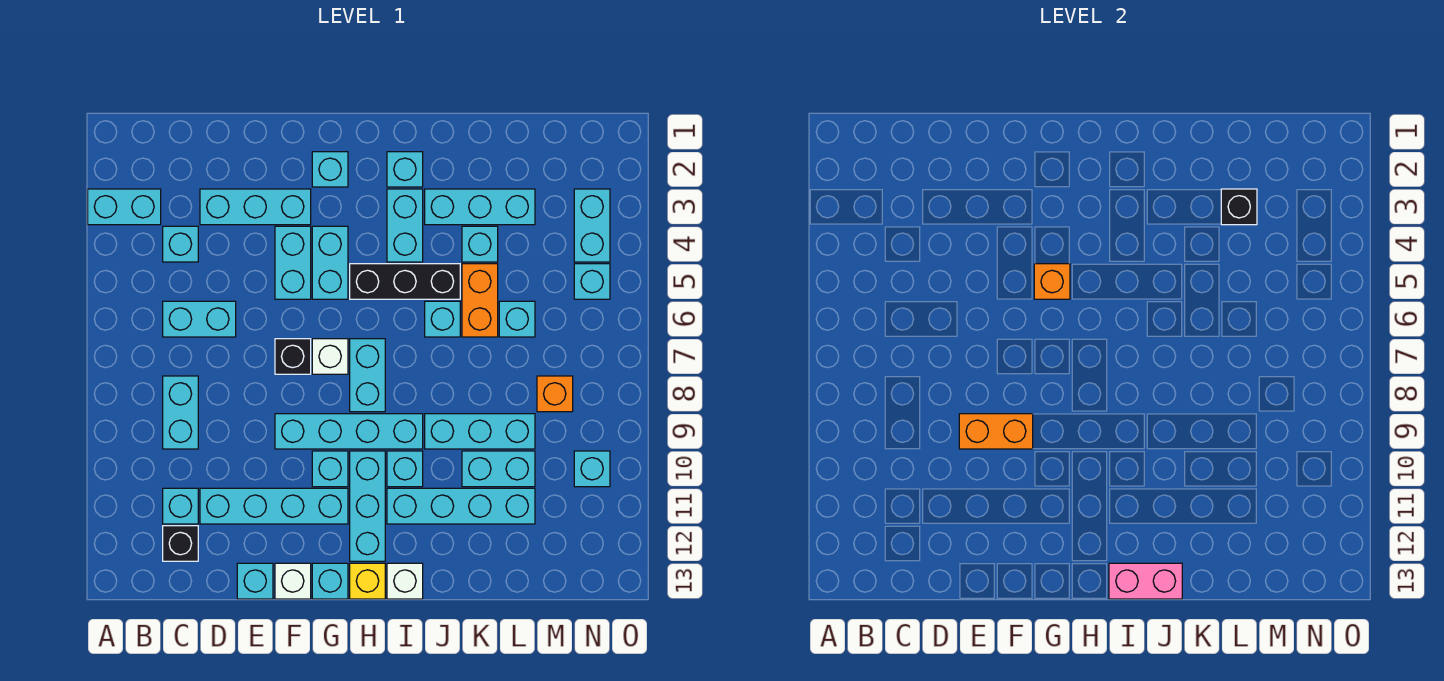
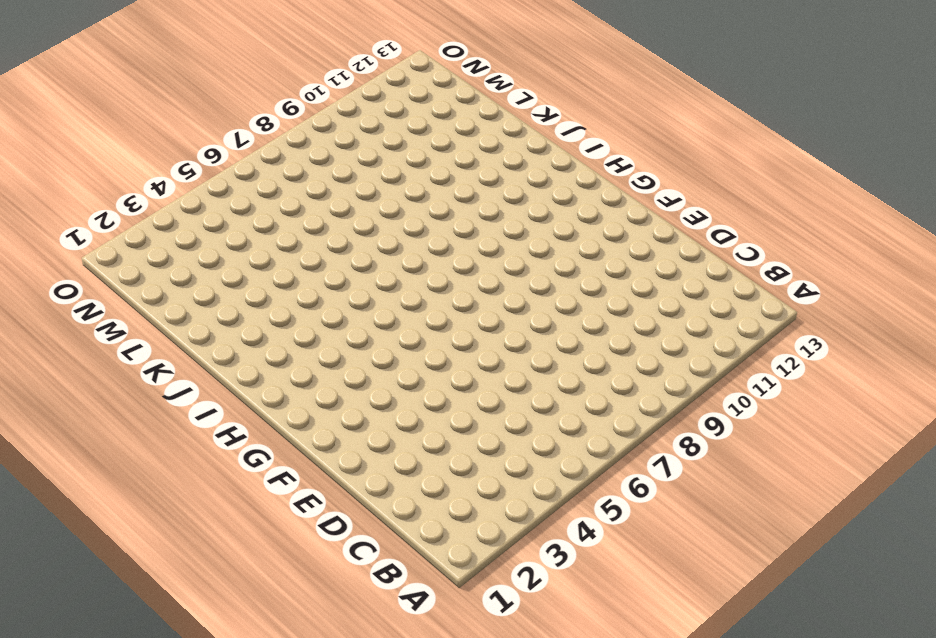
none -> cyan brick A3:B3 level 1
none -> cyan brick C4 level 1
none -> cyan brick C6:D6 level 1
none -> cyan brick C8:C9 level 1

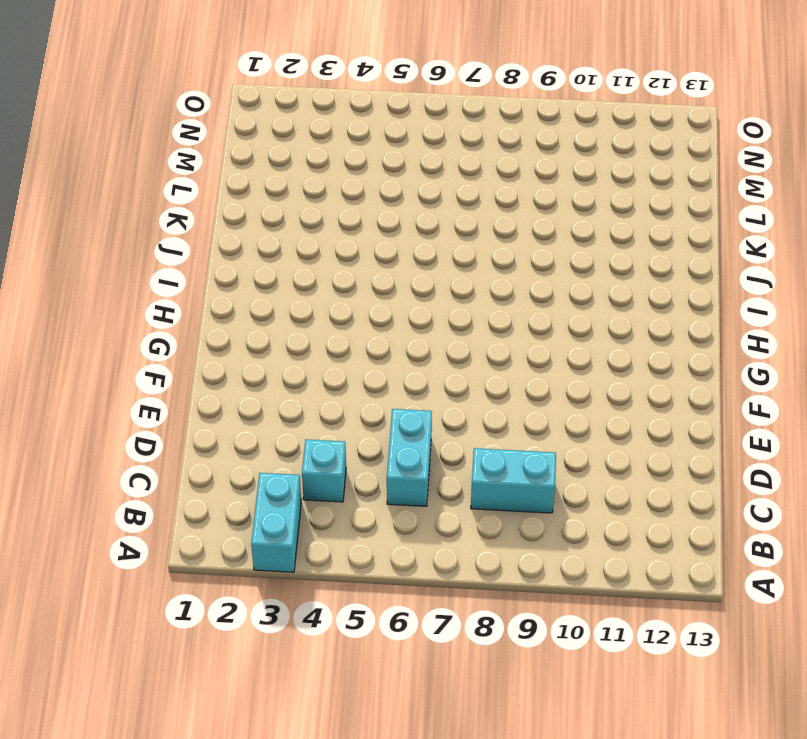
none -> cyan brick C11 level 1
none -> black brick C12 level 1
none -> cyan brick D3:F3 level 1
none -> cyan brick D11:G11 level 1

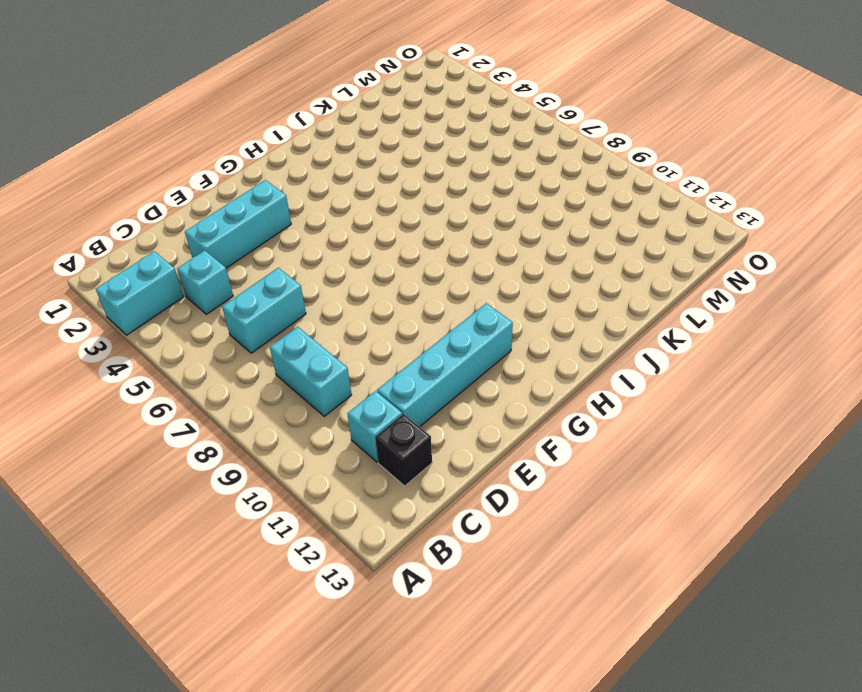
none -> cyan brick E13 level 1
none -> cyan brick F4:F5 level 1
none -> black brick F7 level 1
none -> cyan brick F9:I9 level 1

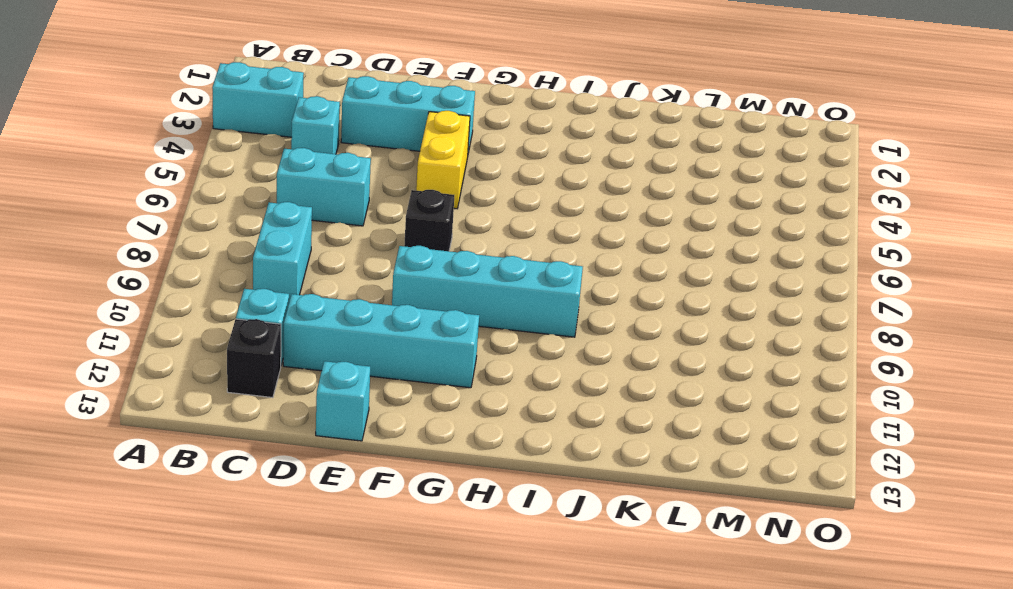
yellow brick F4:F5 level 1 -> cyan brick F4:F5 level 1
none -> white brick F13 level 1
none -> cyan brick G2 level 1
none -> cyan brick G4:G5 level 1
none -> white brick G7 level 1

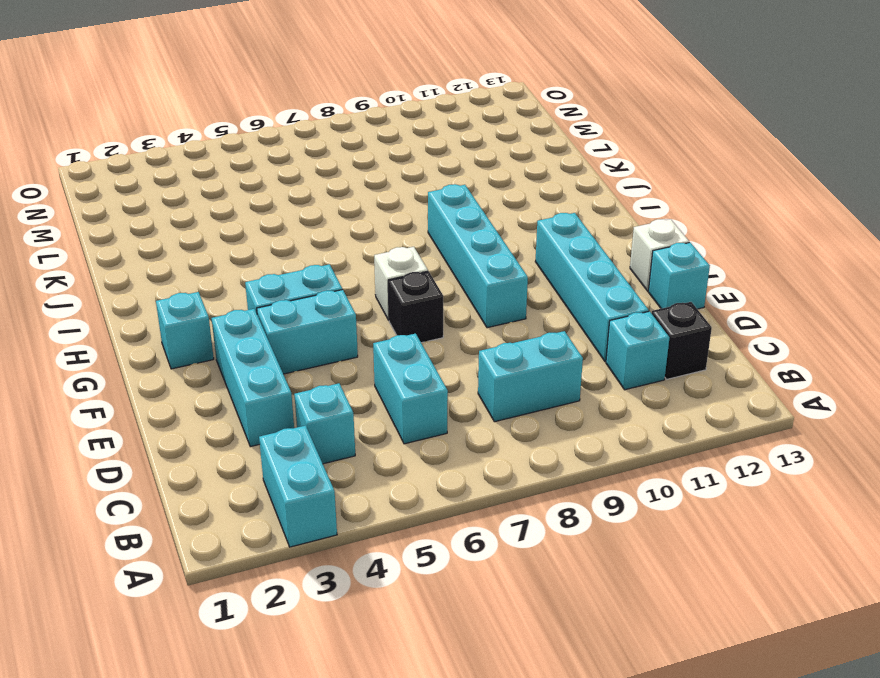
none -> cyan brick G10 level 1
none -> cyan brick G13 level 1
none -> black brick H5:J5 level 1
none -> cyan brick H7:H8 level 1

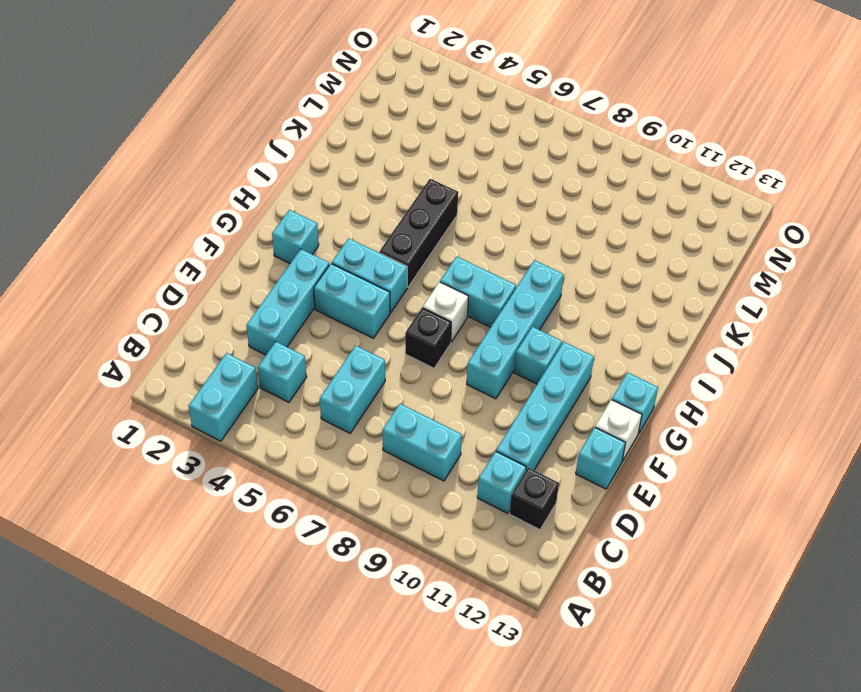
none -> cyan brick H10:H12 level 1
none -> yellow brick H13 level 1
none -> cyan brick I2 level 1
none -> cyan brick I3:I4 level 1

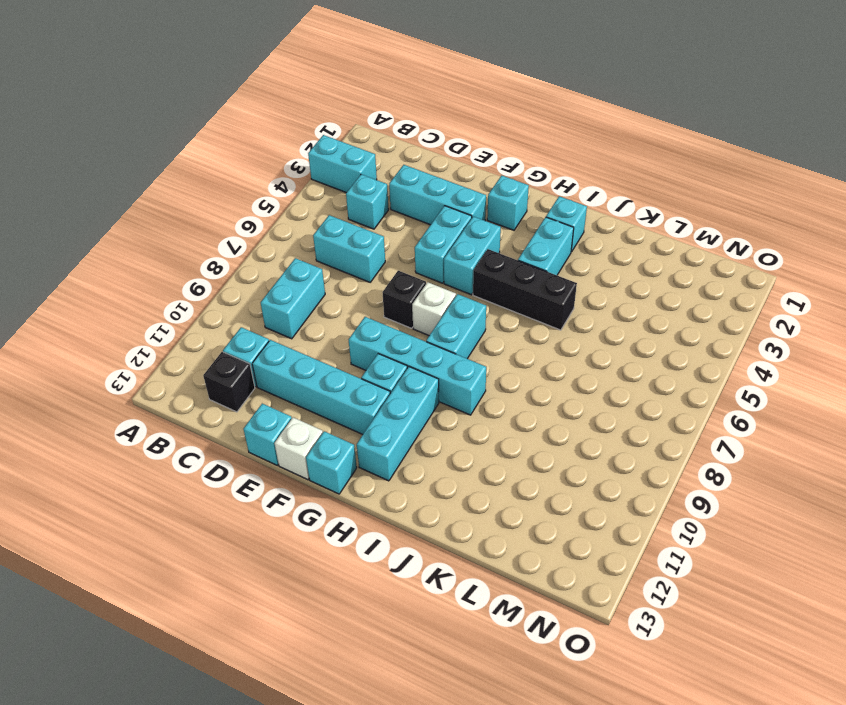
none -> yellow brick H13 level 1
none -> cyan brick I10 level 1
none -> cyan brick I11:L11 level 1
none -> white brick I13 level 1

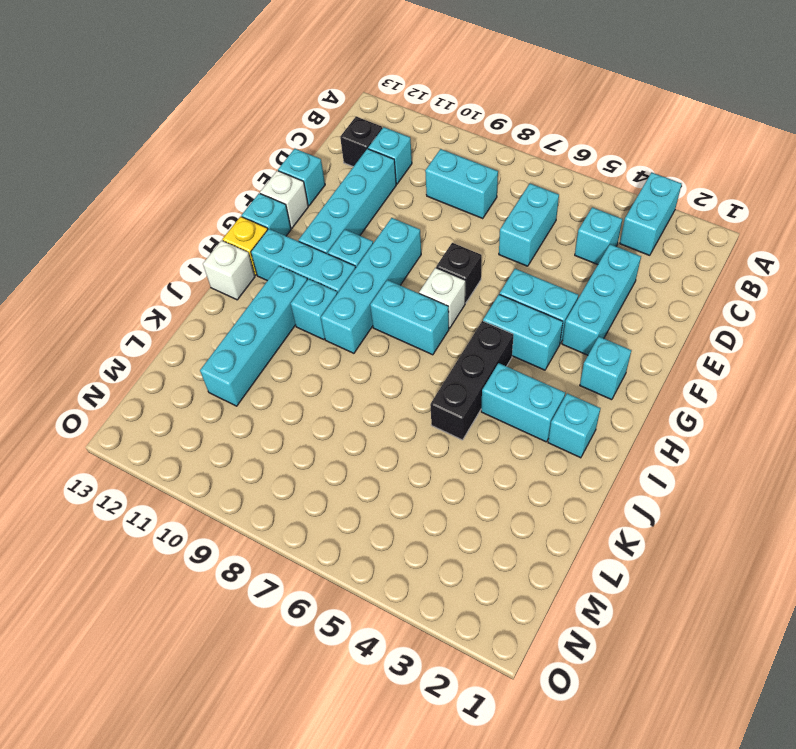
none -> cyan brick J3:L3 level 1
none -> cyan brick J6 level 1
none -> cyan brick J9:L9 level 1
none -> cyan brick K4 level 1

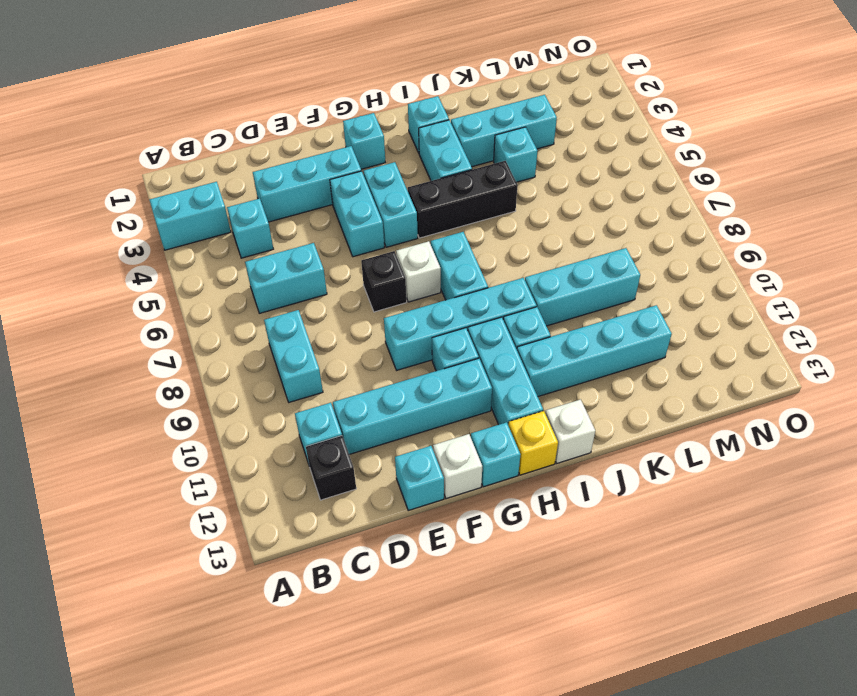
none -> cyan brick J6 level 1
none -> orange brick K5:K6 level 1
none -> cyan brick K10:L10 level 1
none -> cyan brick L6 level 1

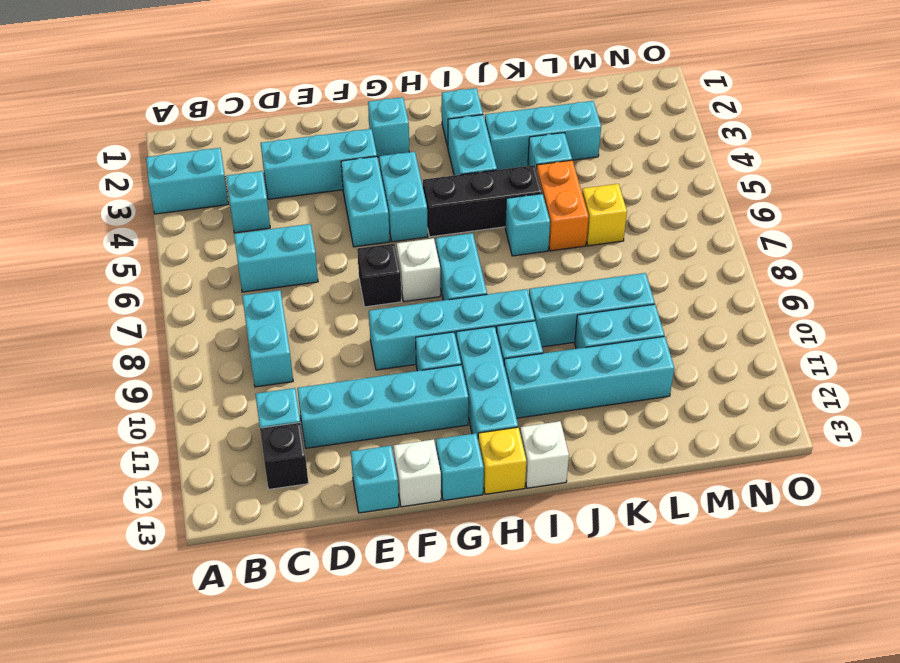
yellow brick L6 level 1 -> cyan brick L6 level 1
none -> orange brick M8 level 1
none -> cyan brick N3:N4 level 1
none -> cyan brick N5 level 1
none -> cyan brick N10 level 1

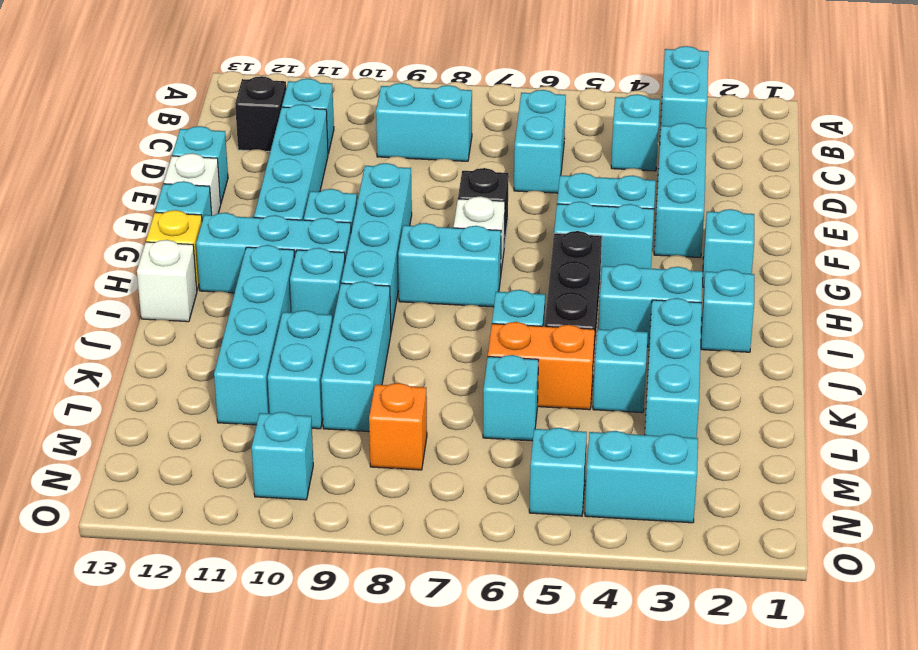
none -> orange brick E9:F9 level 2
none -> orange brick G5 level 2
none -> pink brick I13:J13 level 2
none -> black brick L3 level 2

